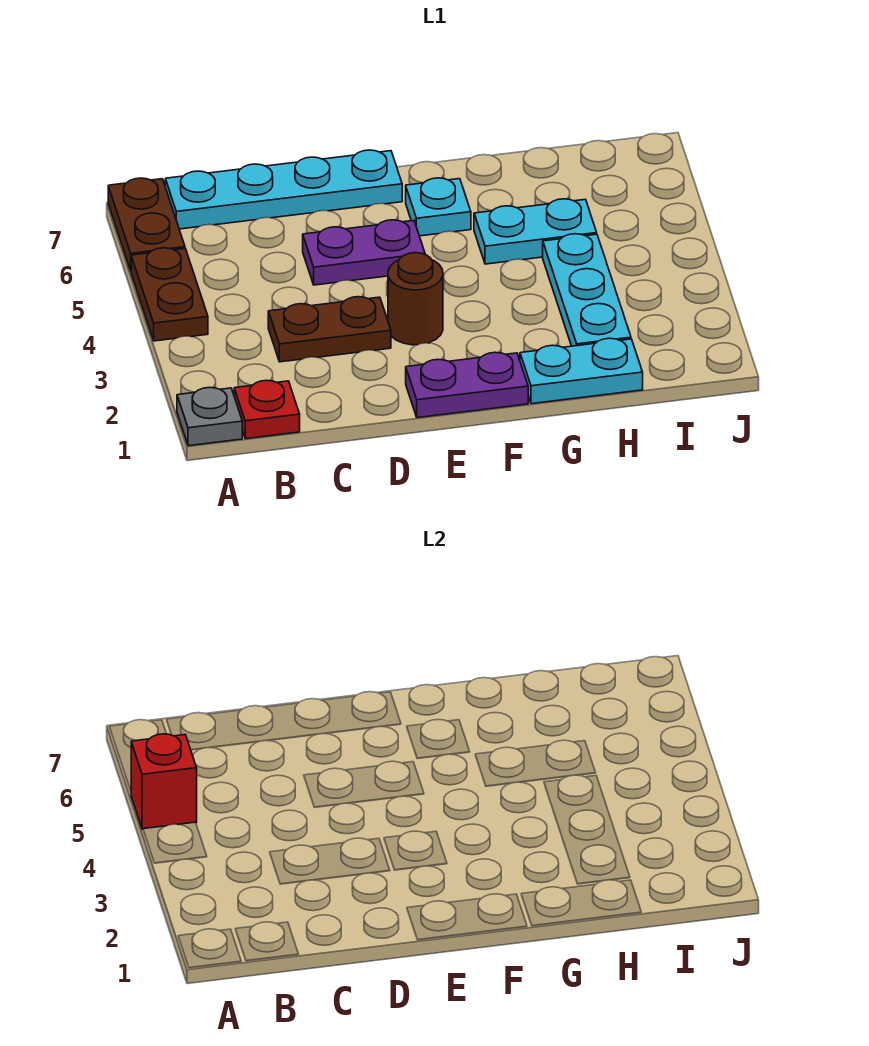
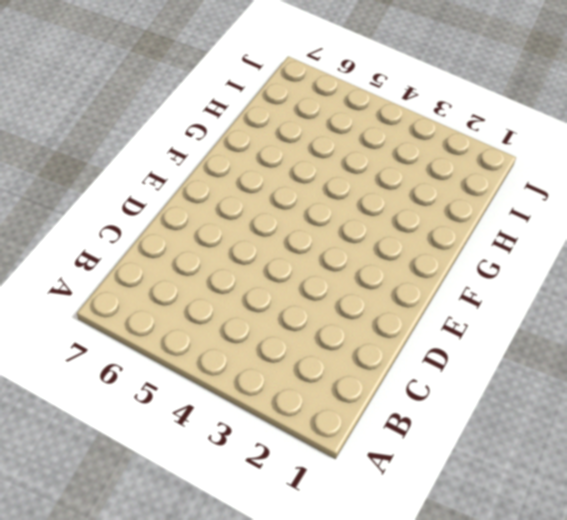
none -> grey plate A1 level 1
none -> brown plate A4:A5 level 1
none -> brown plate A6:A7 level 1

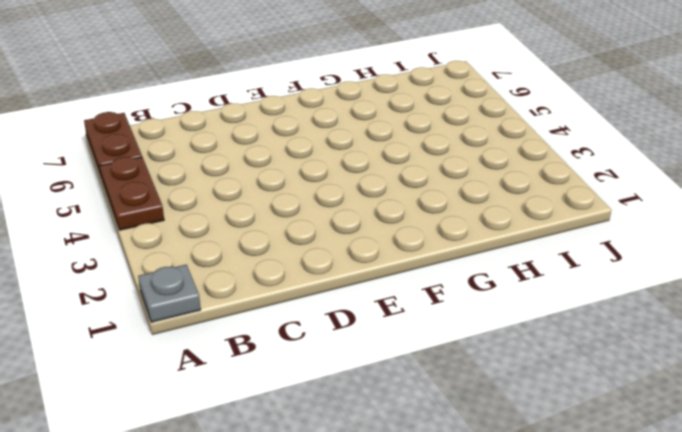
none -> red plate B1 level 1
none -> cyan plate B7:E7 level 1
none -> brown plate C3:D3 level 1

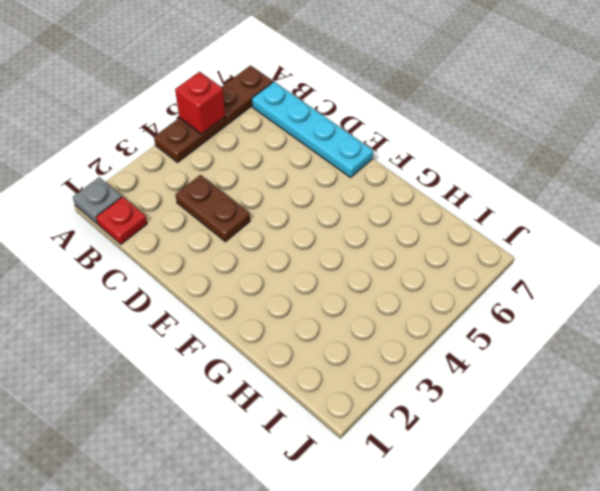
none -> purple plate D5:E5 level 1
none -> purple plate E1:F1 level 1
none -> brown round brick E3 level 1

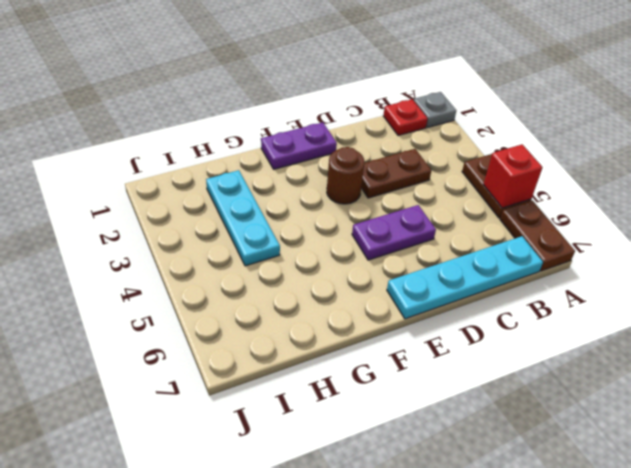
none -> cyan plate F6 level 1
none -> cyan plate G1:H1 level 1
none -> cyan plate G5:H5 level 1

